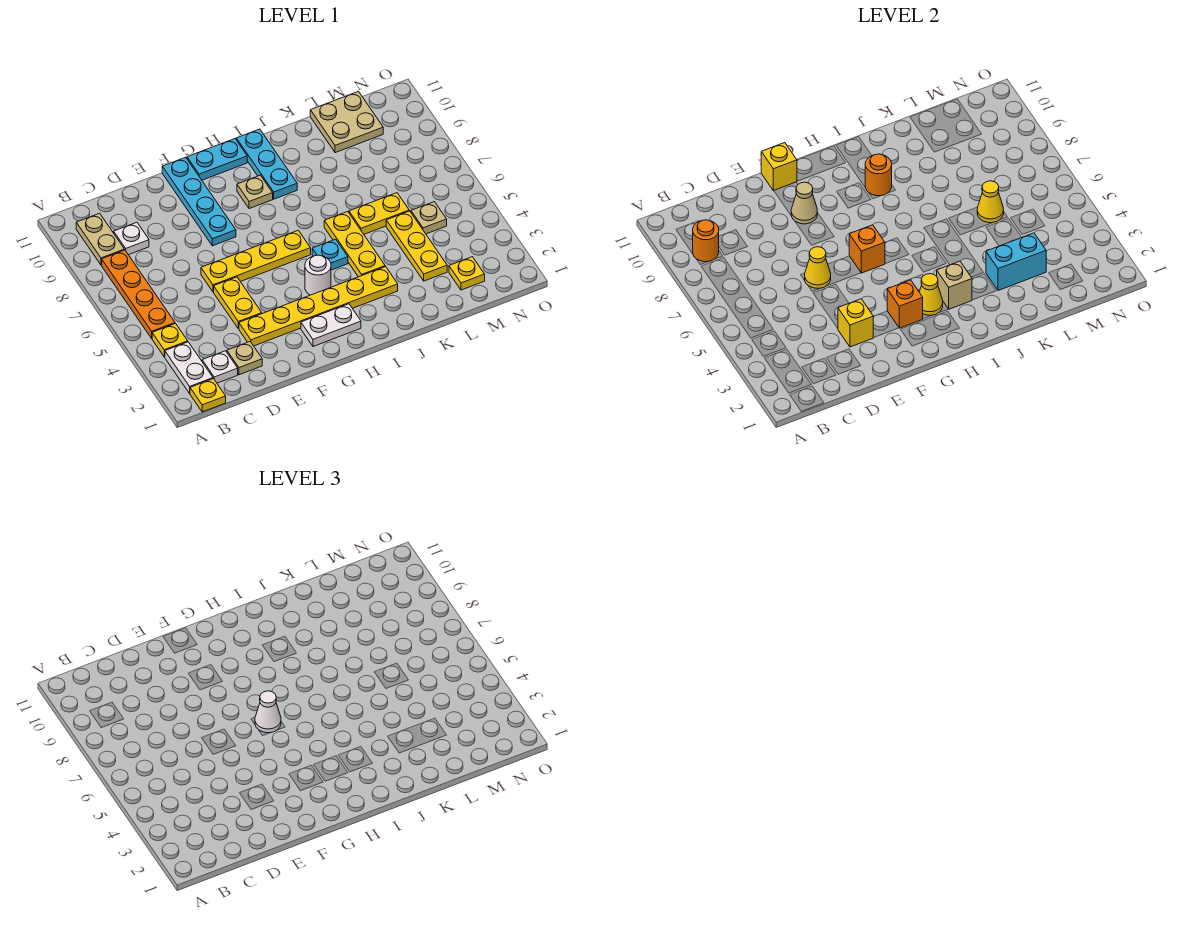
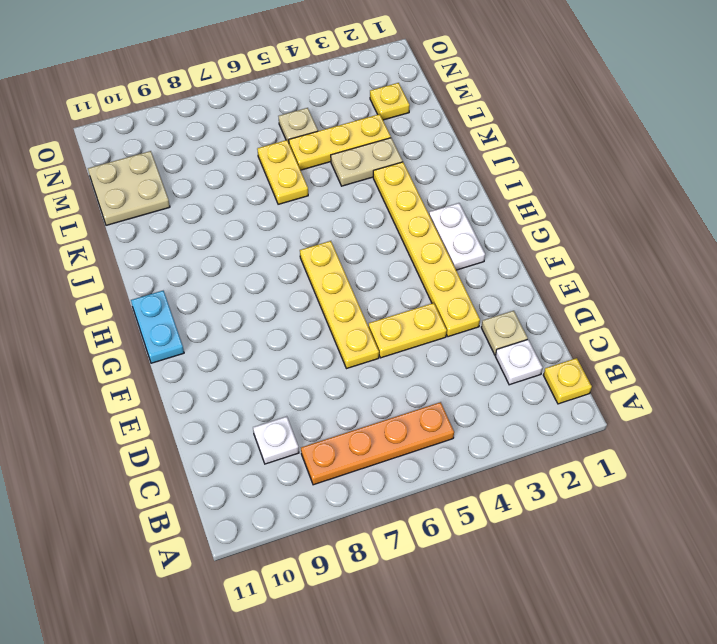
tan plate K3:K4 level 1 -> tan plate B9:B10 level 1
none -> white plate B2:B3 level 1
none -> yellow plate B4 level 1
none -> cyan plate F8:F11 level 1
none -> white round brick H4 level 1

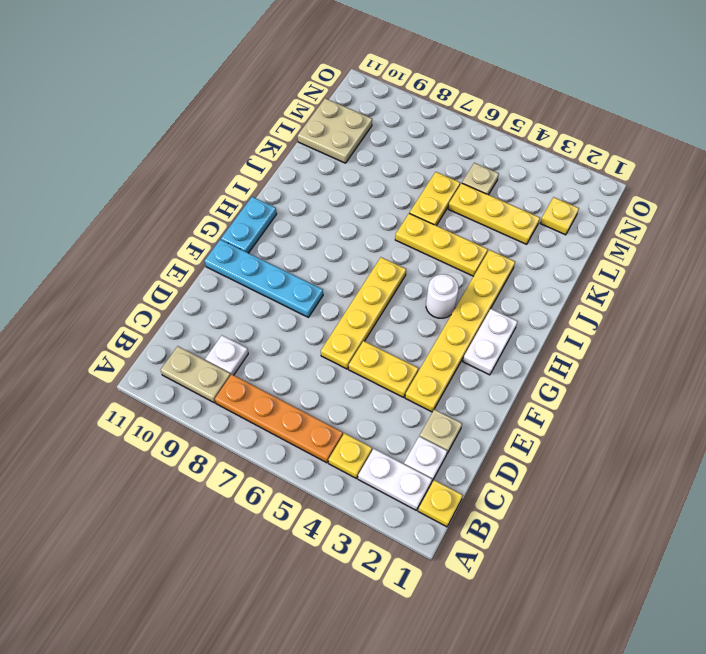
none -> tan plate H9 level 1
none -> cyan plate I5 level 1
none -> cyan plate I9:I11 level 1
none -> orange round brick B9 level 2

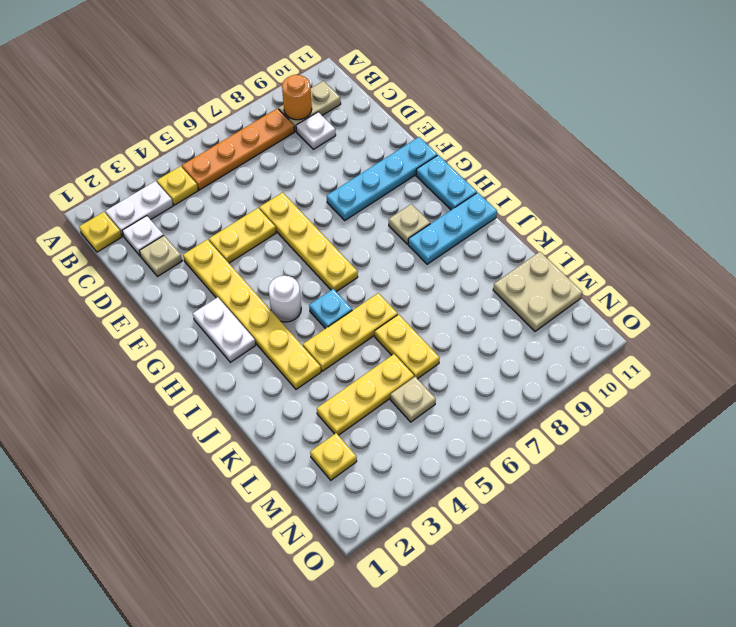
none -> yellow brick E3 level 2
none -> yellow cone E6 level 2
none -> tan cone F9 level 2
none -> yellow brick F11 level 2

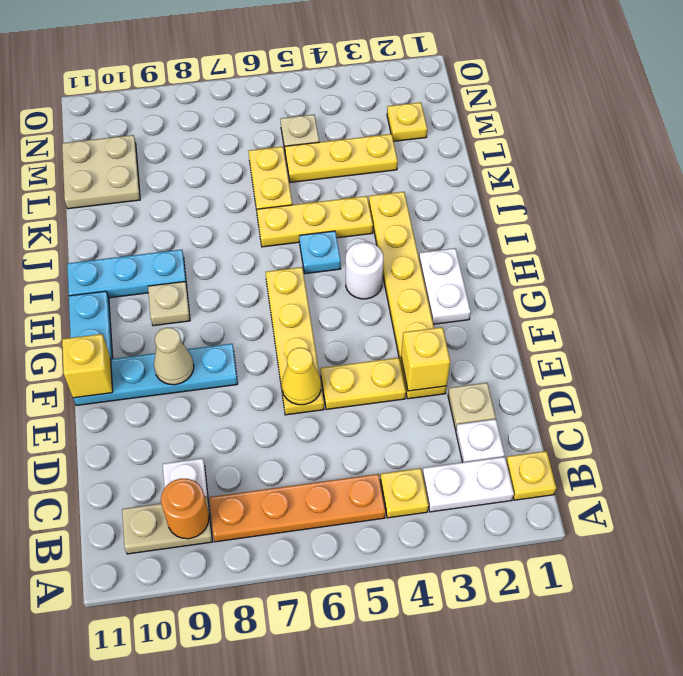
none -> orange brick G3 level 2
none -> orange brick G6 level 2
none -> yellow cone H3 level 2
none -> tan brick I3 level 2

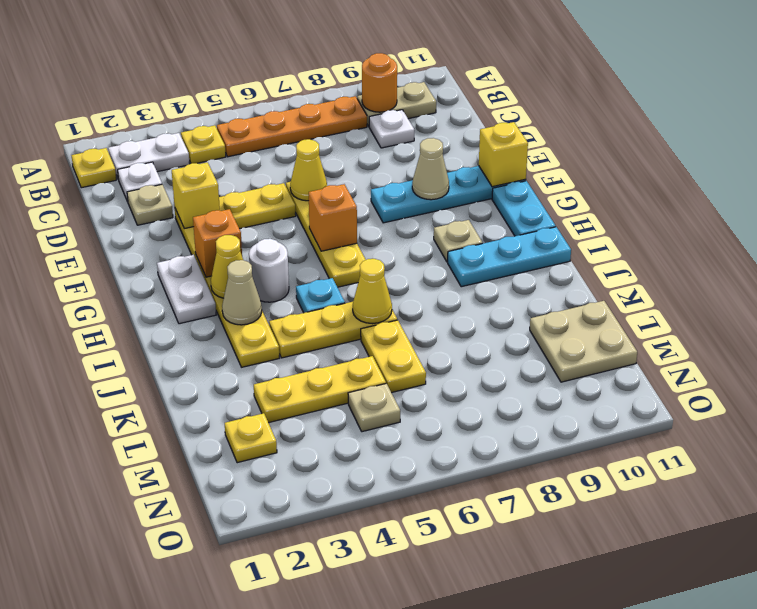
tan cone I3 level 2 -> tan brick I3 level 2
yellow cone J6 level 2 -> yellow cone L6 level 2
none -> orange round brick I9 level 2
none -> cyan brick K3:L3 level 2
none -> white cone G6 level 3

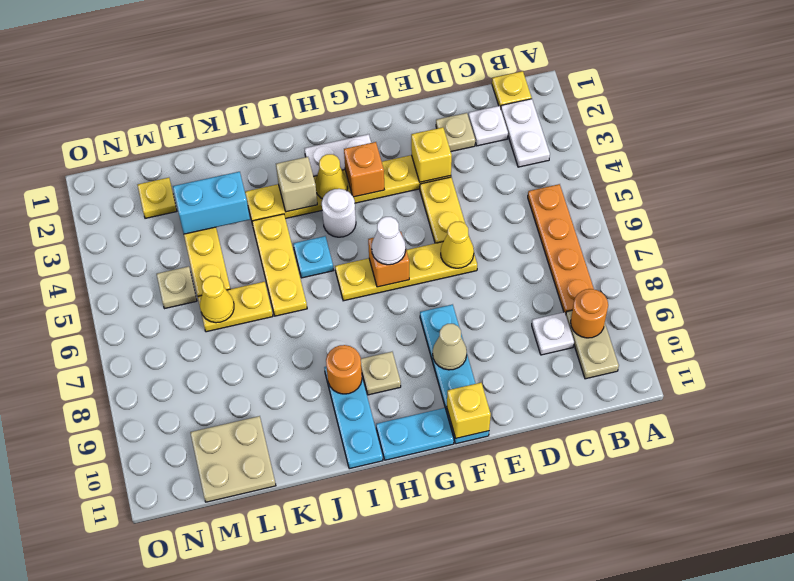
none -> yellow plate B4 level 1

